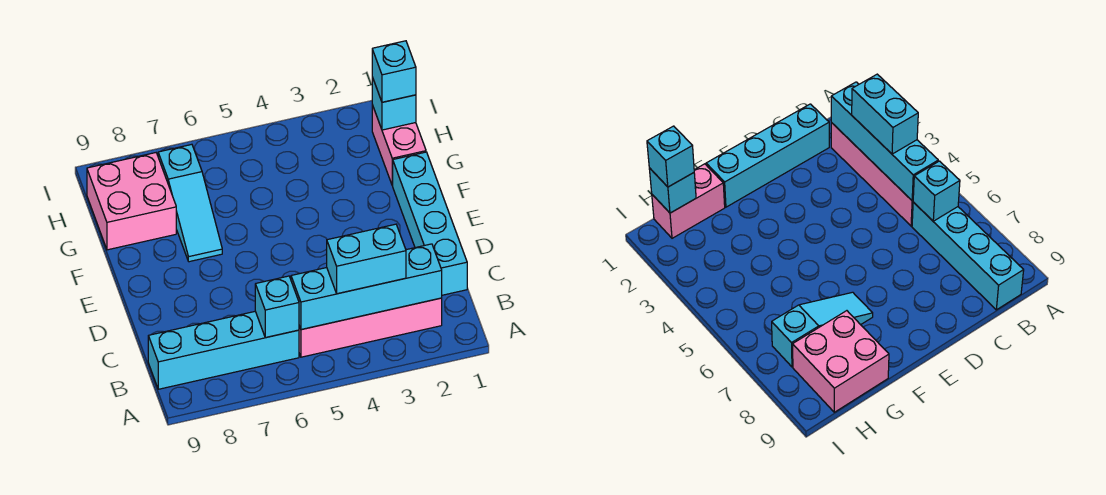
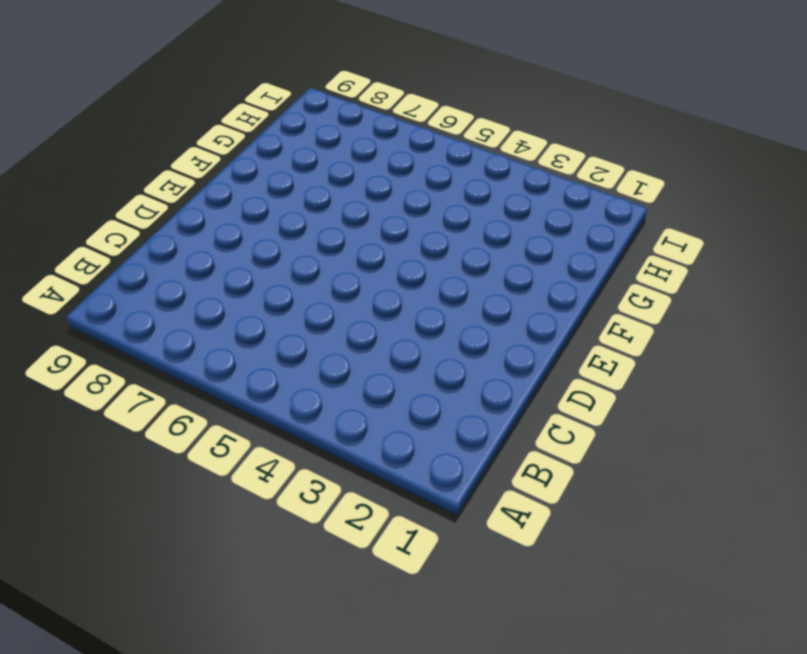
none -> pink brick B2:B5 level 1
none -> cyan brick B6:B9 level 1

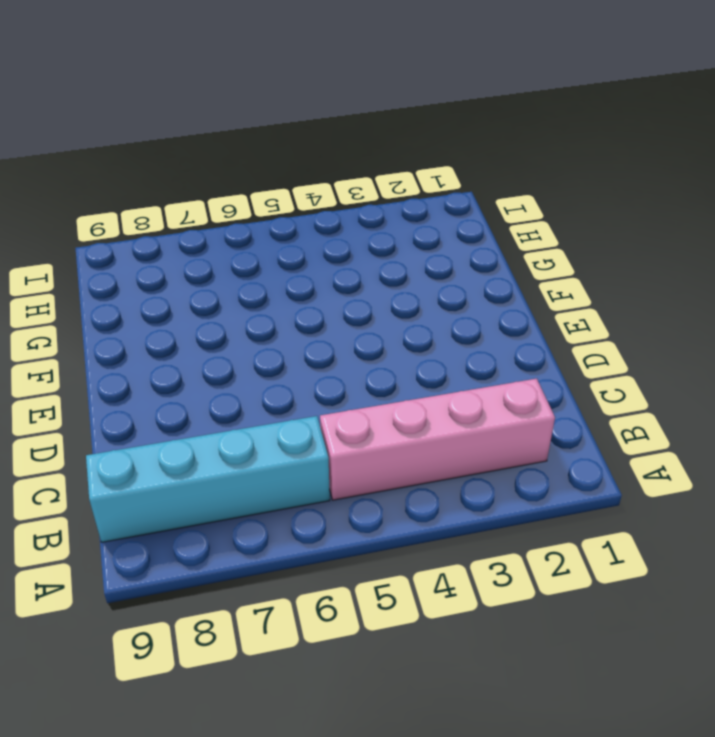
none -> cyan brick C1:F1 level 1
none -> cyan slope F7:H7 level 1 top H

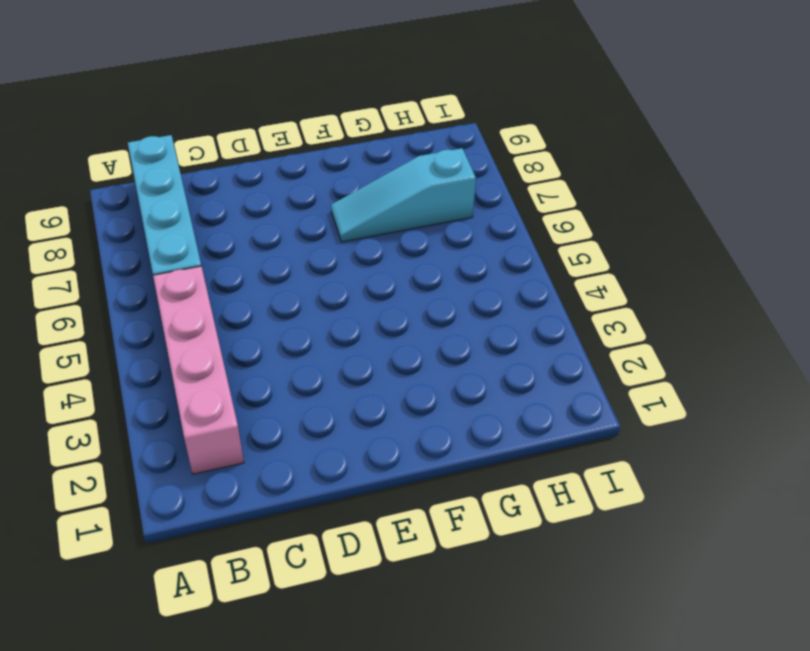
none -> cyan brick C1:F1 level 1
none -> pink brick G1:H1 level 1

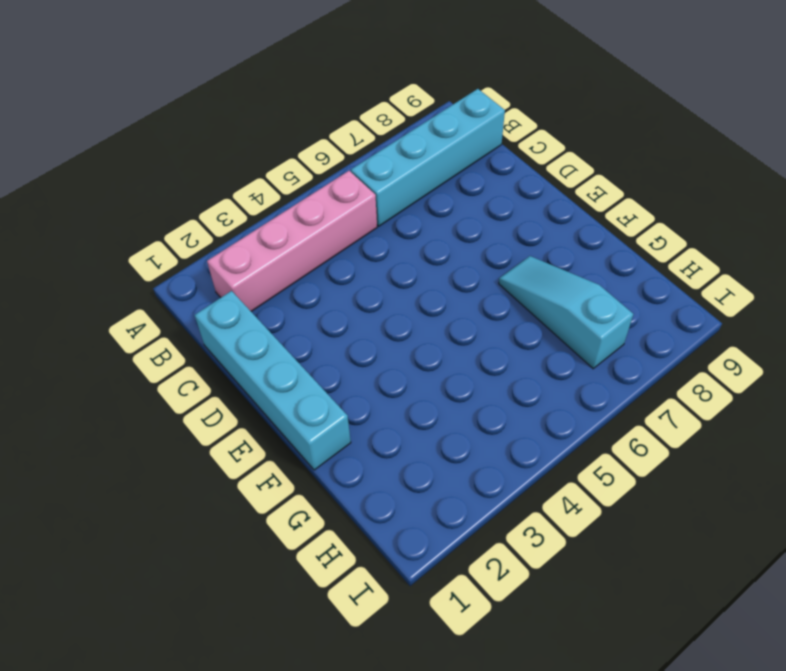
none -> pink brick G1:H1 level 1
none -> pink brick G8:H9 level 1

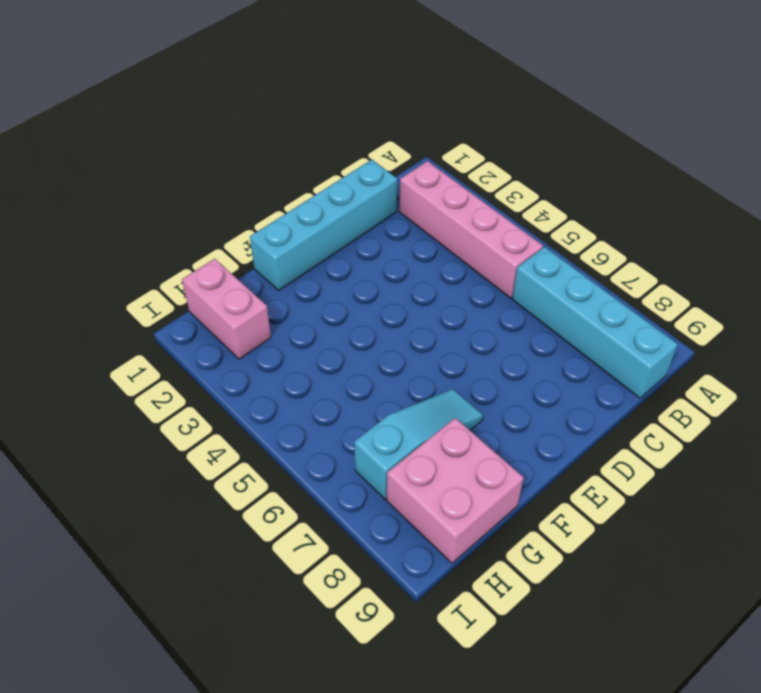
pink brick H1:H2 level 1 -> pink brick G1:H1 level 1
none -> cyan brick B2:B5 level 2
none -> cyan brick B6 level 2

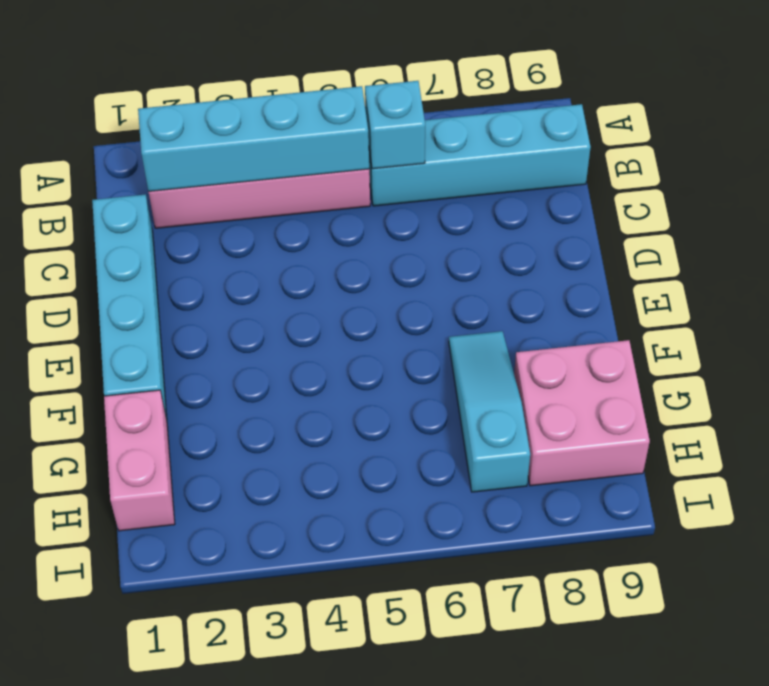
none -> cyan brick H1 level 2
none -> cyan brick B3:B4 level 3

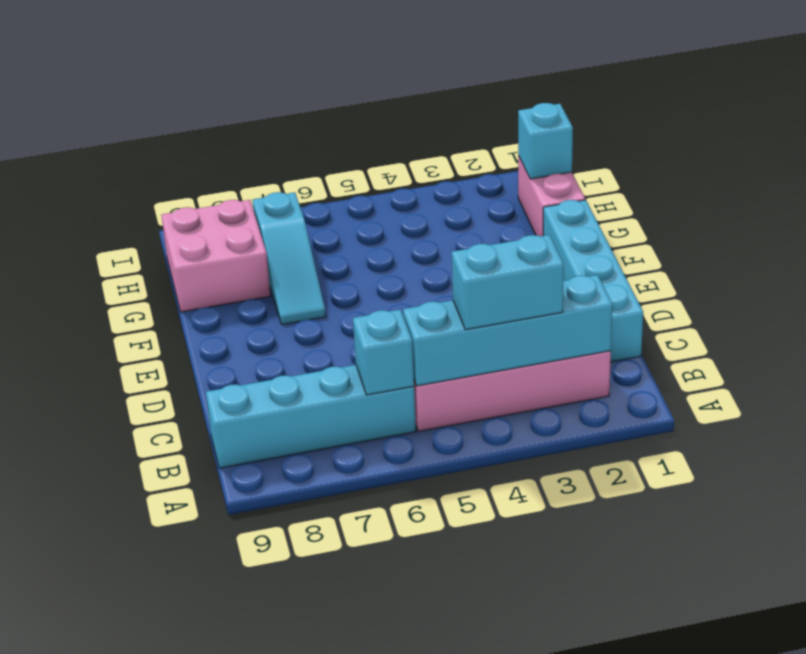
none -> cyan brick H1 level 3

